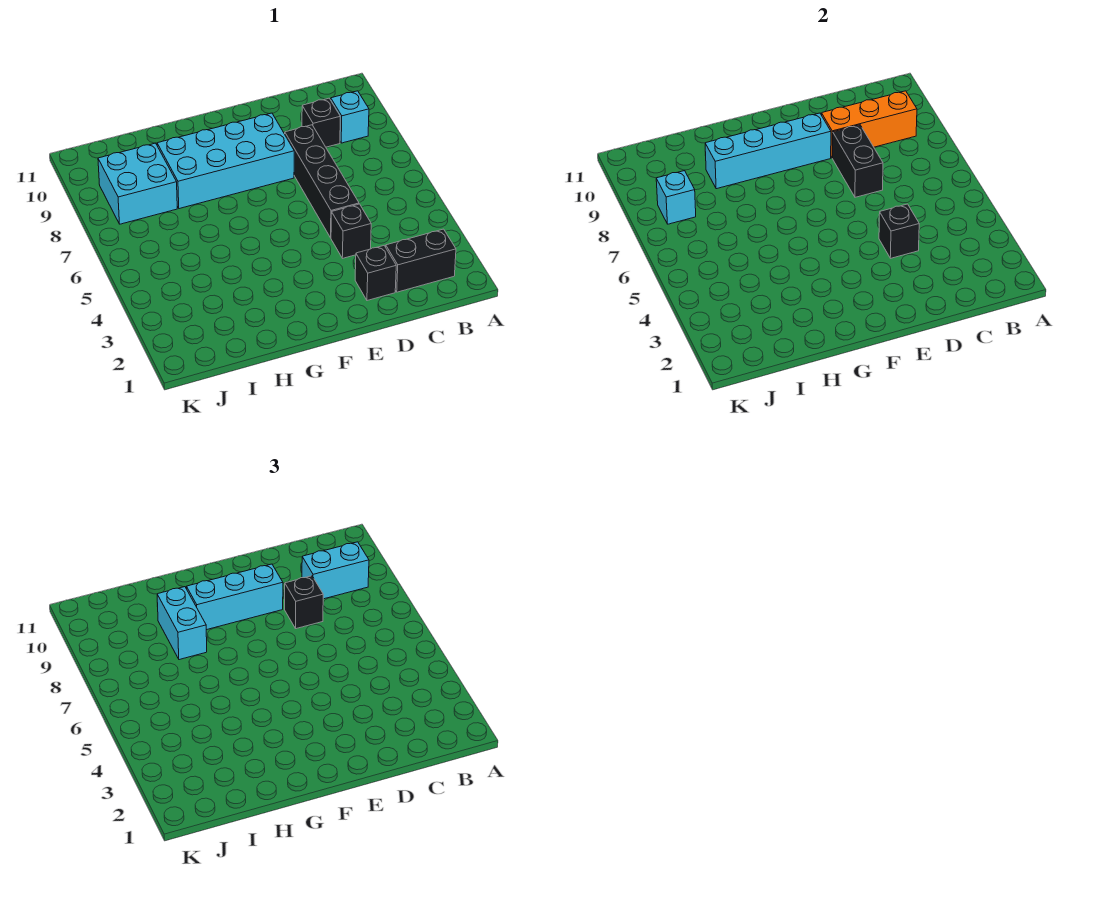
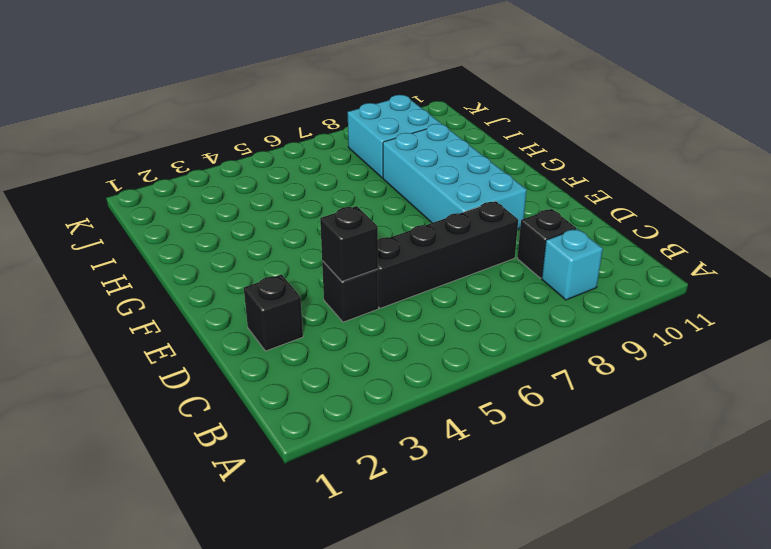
none -> black brick B2:C2 level 1
none -> orange brick B9:D9 level 2
none -> black brick D7:D8 level 2

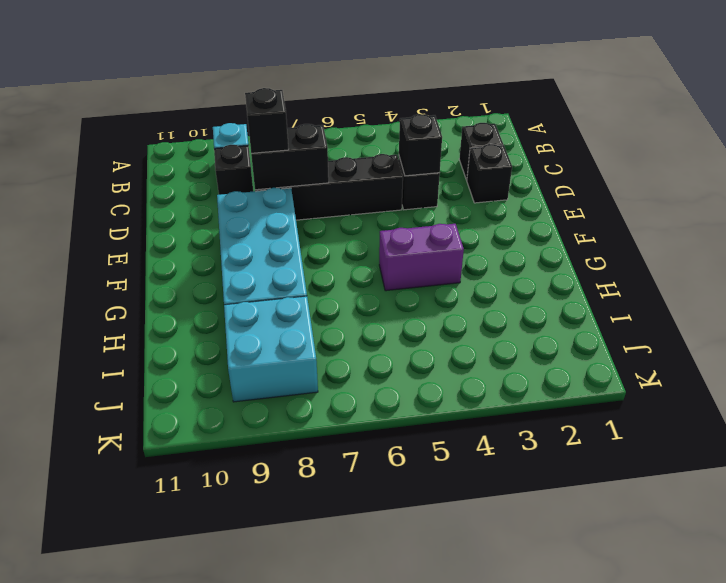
black brick C2 level 1 -> black brick B2:C2 level 1
purple brick G4:G5 level 1 -> none
none -> orange brick B9:D9 level 2
none -> cyan brick E9:H9 level 2
none -> cyan brick J8 level 2

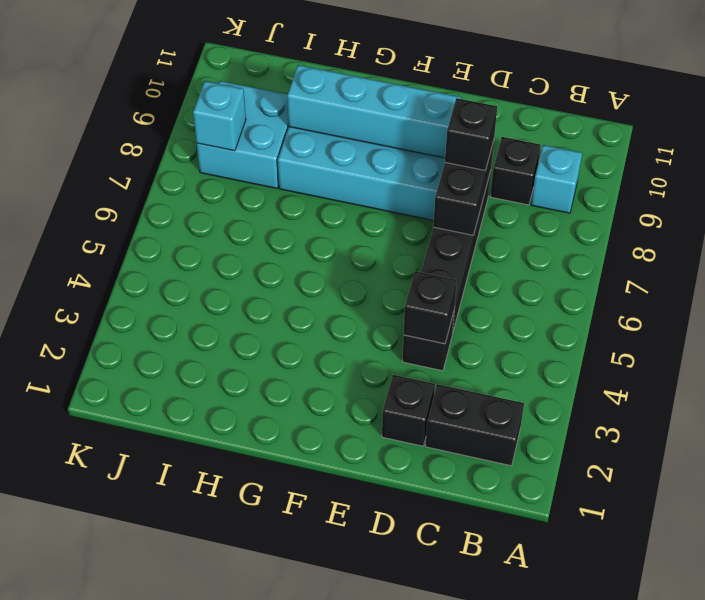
none -> orange brick B9:D9 level 2
none -> cyan brick B9:C9 level 3
none -> cyan brick E9:G9 level 3

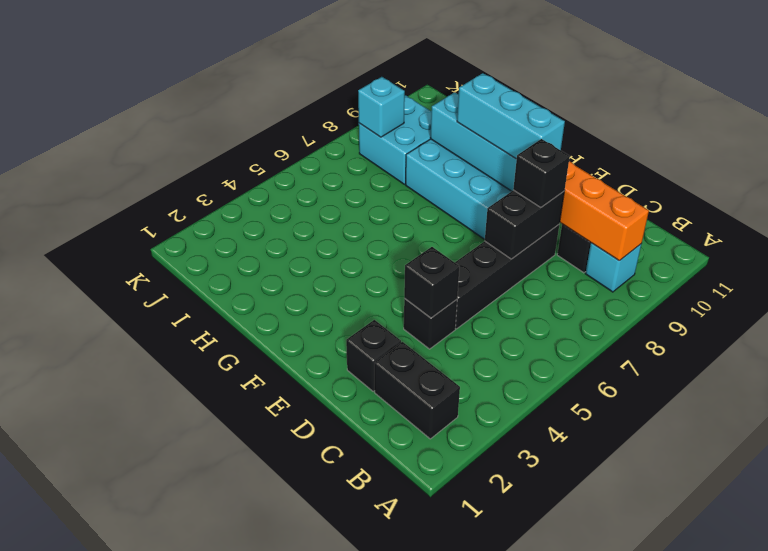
none -> cyan brick B9:C9 level 3
none -> cyan brick H8:H9 level 3

